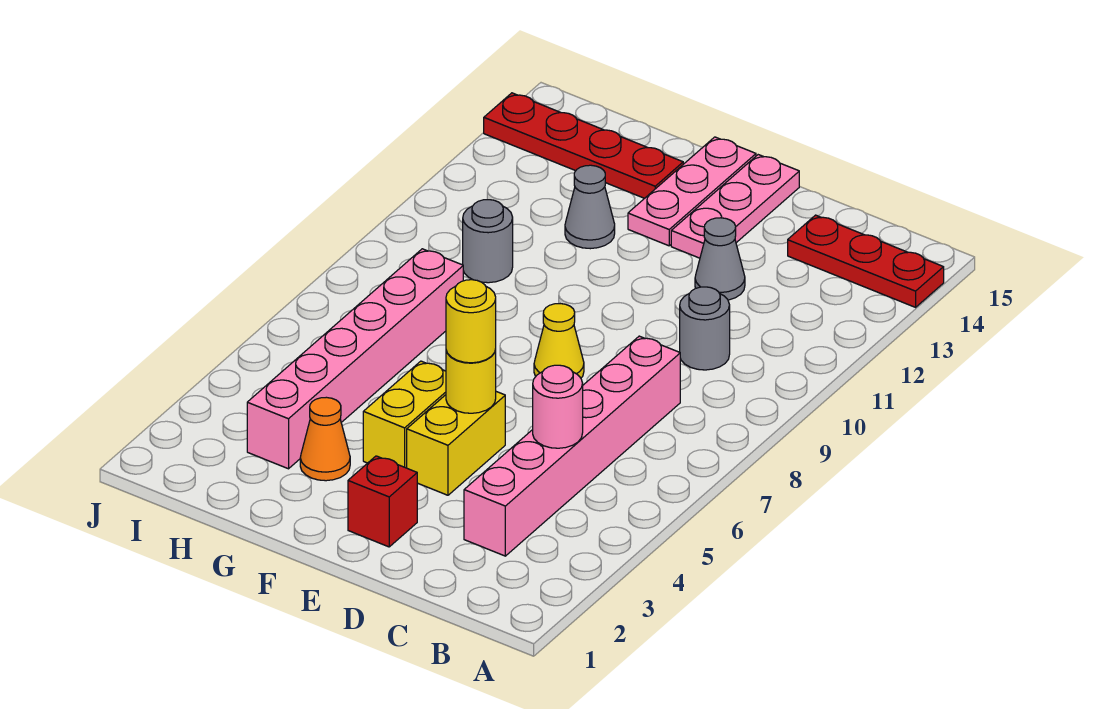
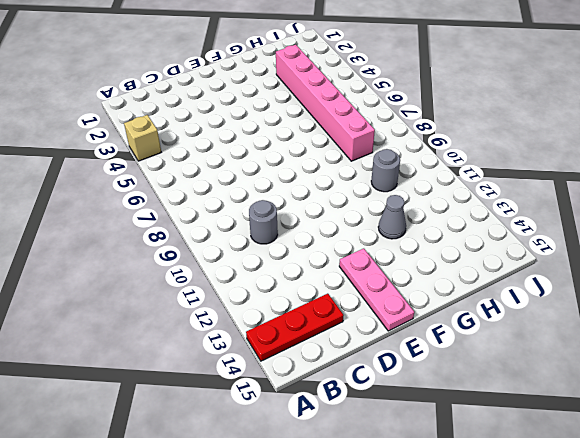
tan brick A4 level 1 -> none
none -> pink brick C3:C8 level 1
none -> grey cone D12 level 1
none -> red brick E2 level 1

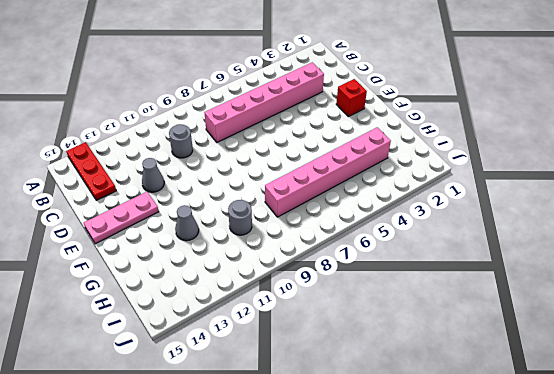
none -> yellow brick E4:E5 level 1
none -> yellow cone E8 level 1
none -> yellow brick F4:F5 level 1

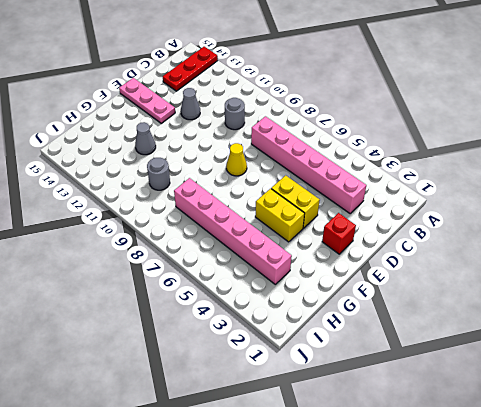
none -> pink plate F13:F15 level 1
none -> orange cone G3 level 1
none -> red plate G14:J14 level 1

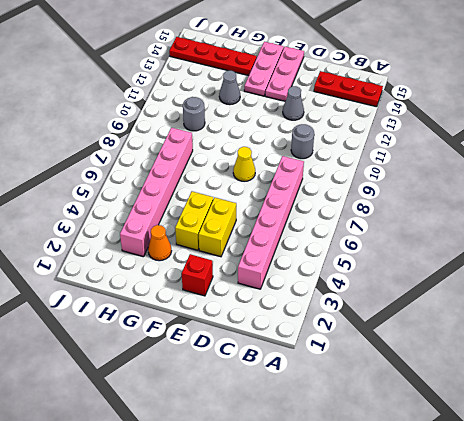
none -> pink round brick C5 level 2
none -> yellow round brick E5 level 2
none -> yellow round brick E5 level 3

